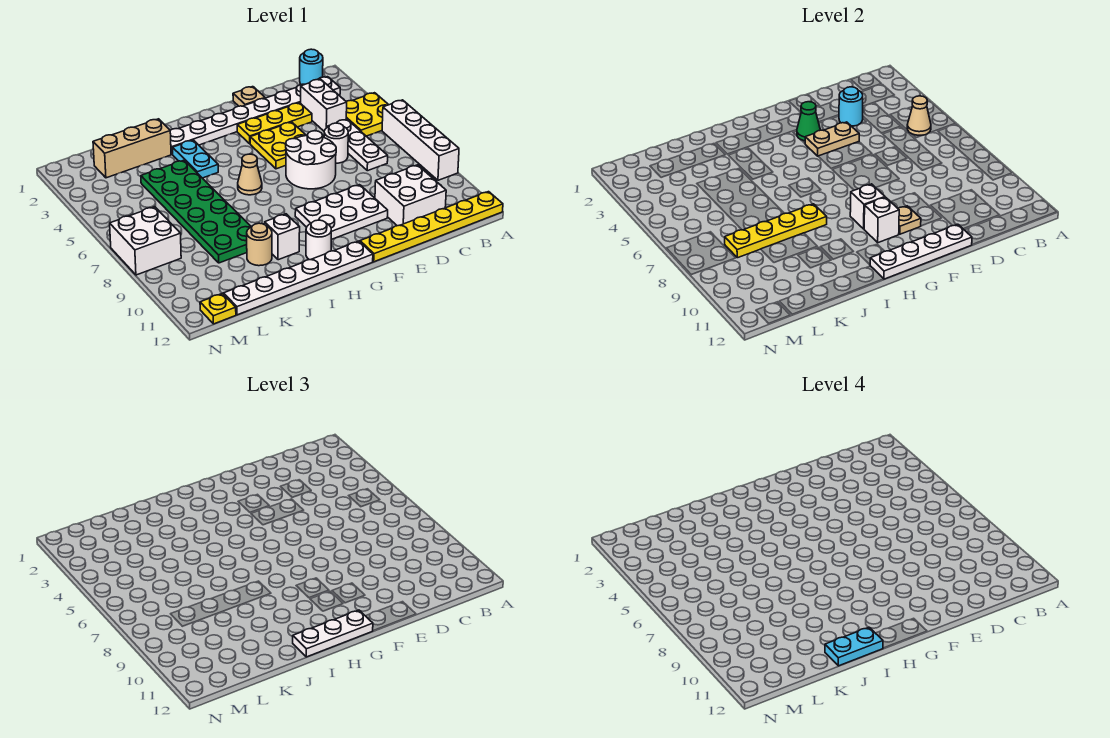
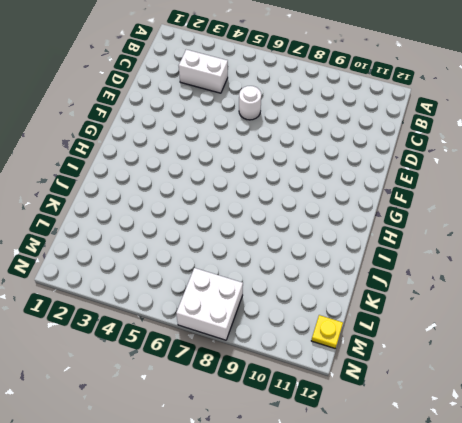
none -> yellow plate A4:B5 level 1
none -> white brick A6:A9 level 1
none -> yellow plate A12:F12 level 1
none -> cyan round brick B1 level 1

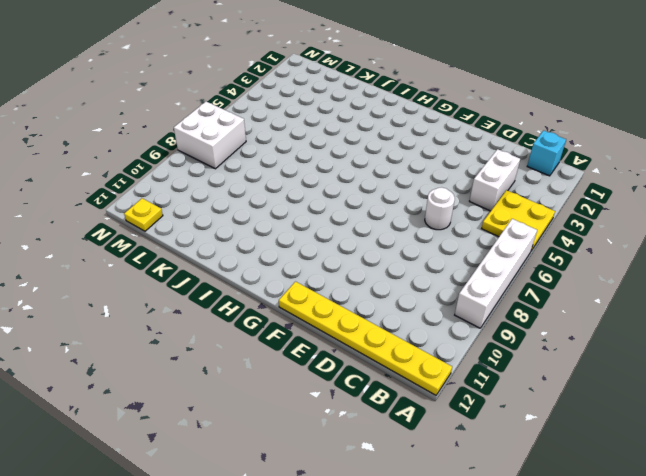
cyan brick B1 level 1 -> cyan round brick B1 level 1
none -> white plate B2:I2 level 1
none -> white plate C5:C7 level 1
none -> white brick C10:D11 level 1
none -> yellow plate D3:F3 level 1

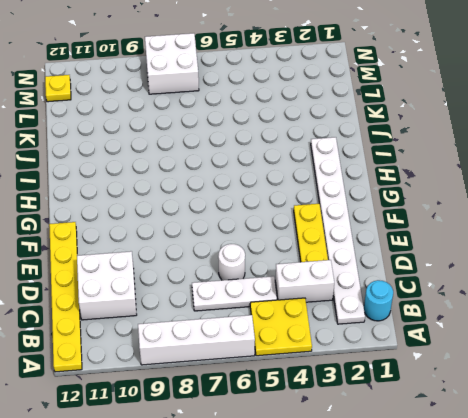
none -> tan plate E1 level 1
none -> yellow plate E4:F5 level 1
none -> white round brick E6:F7 level 1
none -> white plate E9:G10 level 1

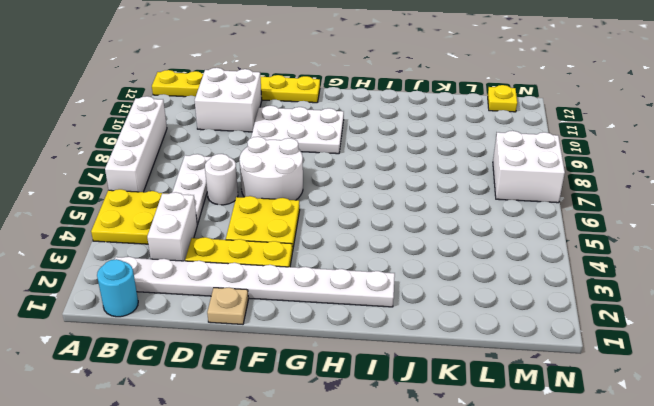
none -> white plate G12:L12 level 1
none -> tan cone H6 level 1
none -> white round brick H11 level 1
none -> cyan plate I3:I4 level 1

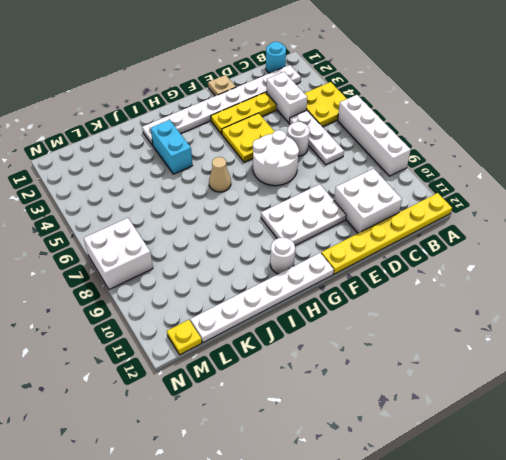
cyan brick I3:I4 level 1 -> cyan plate I3:I4 level 1
none -> white brick I10 level 1
none -> tan brick J2:L2 level 1
none -> green plate J4:K9 level 1
none -> tan round brick J10 level 1

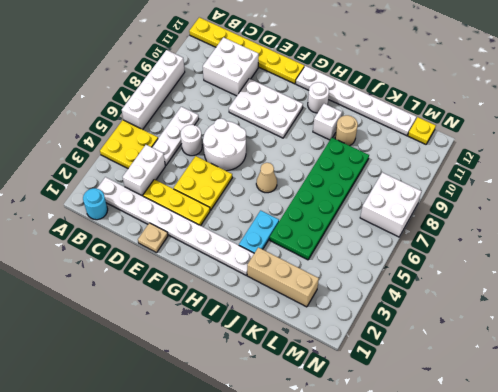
none -> tan cone B5 level 2
none -> cyan round brick D3 level 2
none -> tan plate E4:F4 level 2
none -> white plate E12:H12 level 2

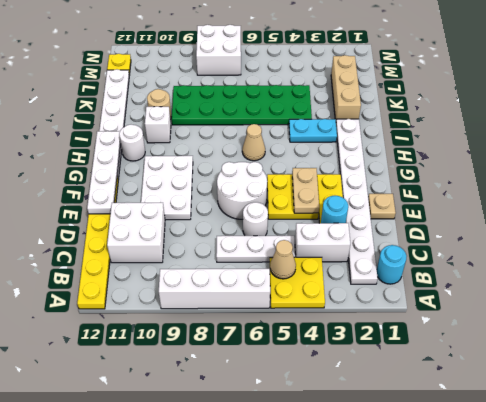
none -> green cone F3 level 2
none -> tan plate F10 level 2
none -> white brick G9 level 2
none -> white brick G10 level 2

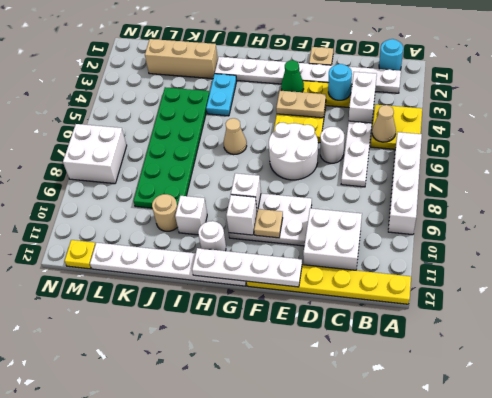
none -> yellow plate I8:L8 level 2
none -> white plate G12:I12 level 3
none -> cyan plate I12:J12 level 4

